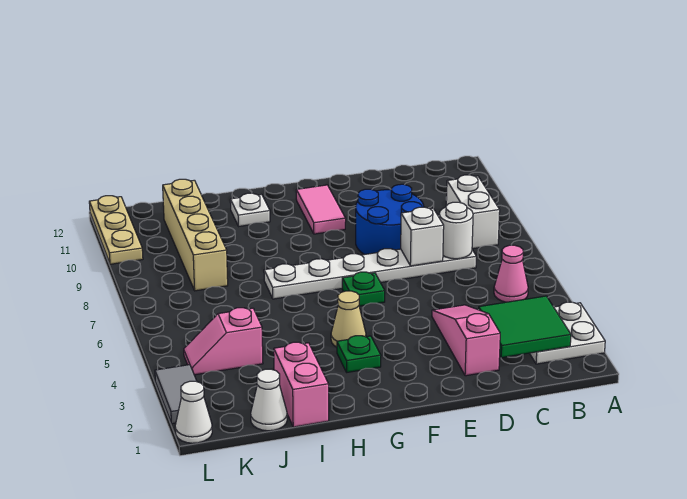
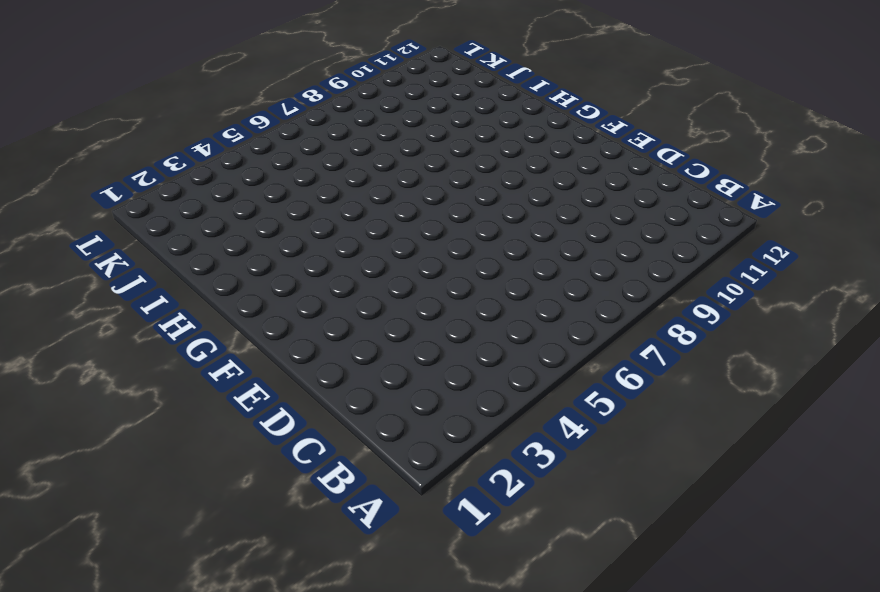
none -> white plate A2:B3 level 1
none -> pink cone B5 level 1
none -> white brick B8:B9 level 1

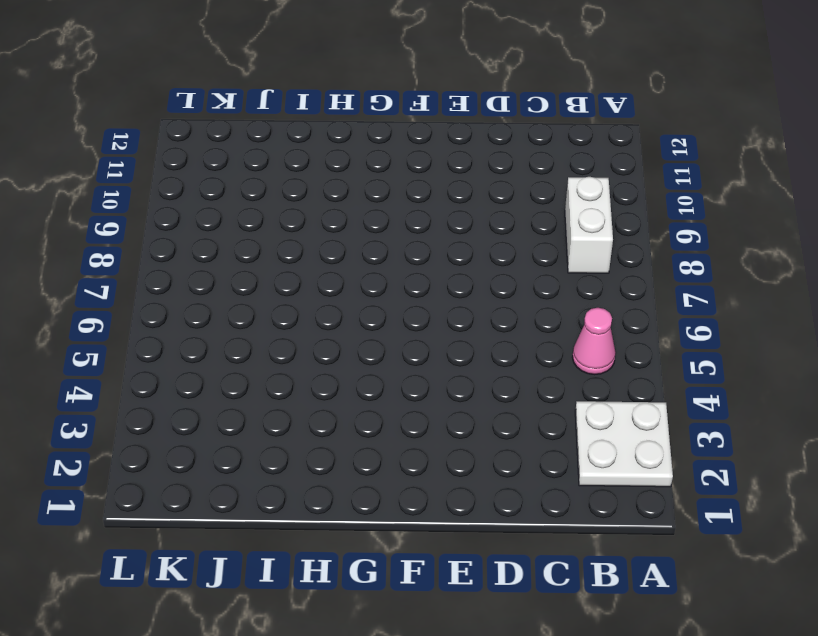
none -> white plate C7:H7 level 1
none -> pink slope D2:D4 level 1 top 2
none -> blue round brick D8:E9 level 1

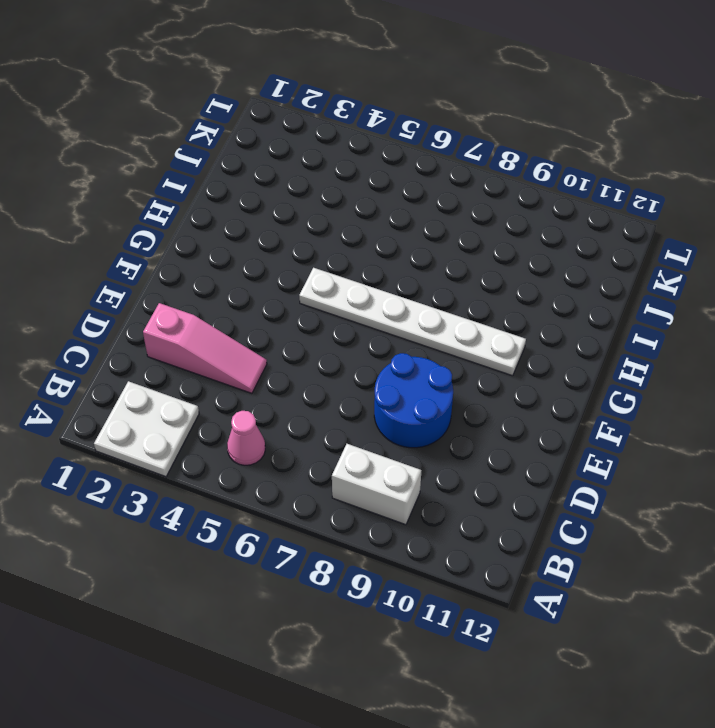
white plate G5:G10 level 1 -> white plate C7:H7 level 1
none -> green plate F6 level 1
none -> pink tile F10:F11 level 1
none -> green plate G3 level 1

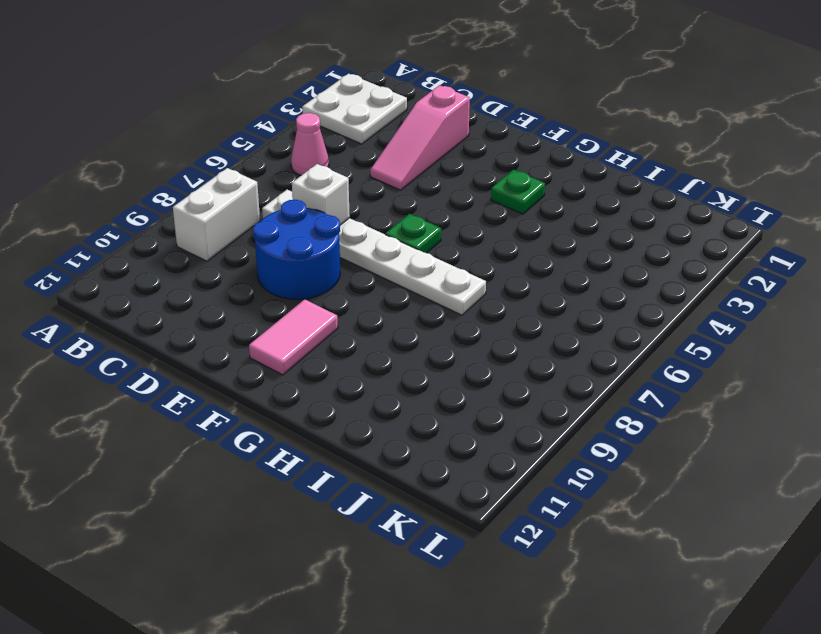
none -> tan cone G4 level 1
none -> white plate H11 level 1
none -> pink brick I1:I2 level 1

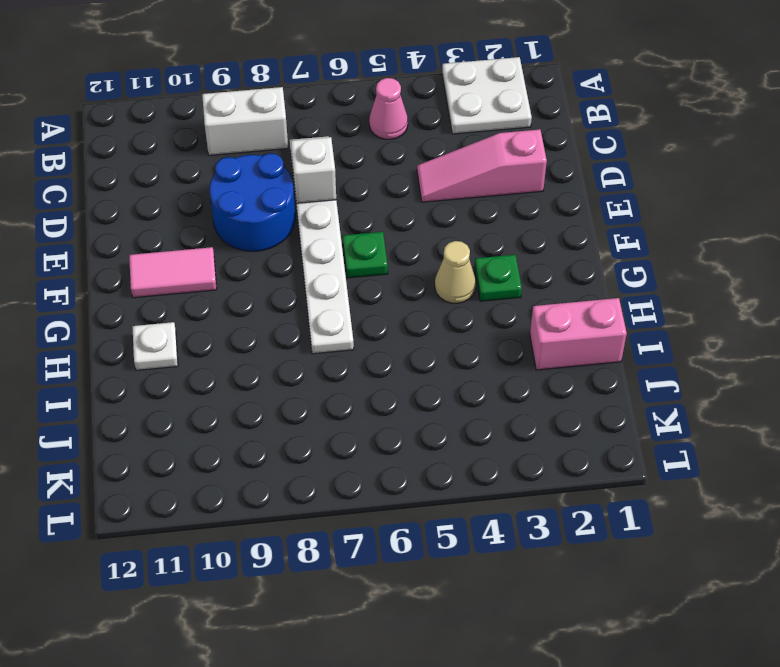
none -> white cone J1 level 1
none -> pink slope J4:K4 level 1 top J
none -> tan brick J8:J11 level 1

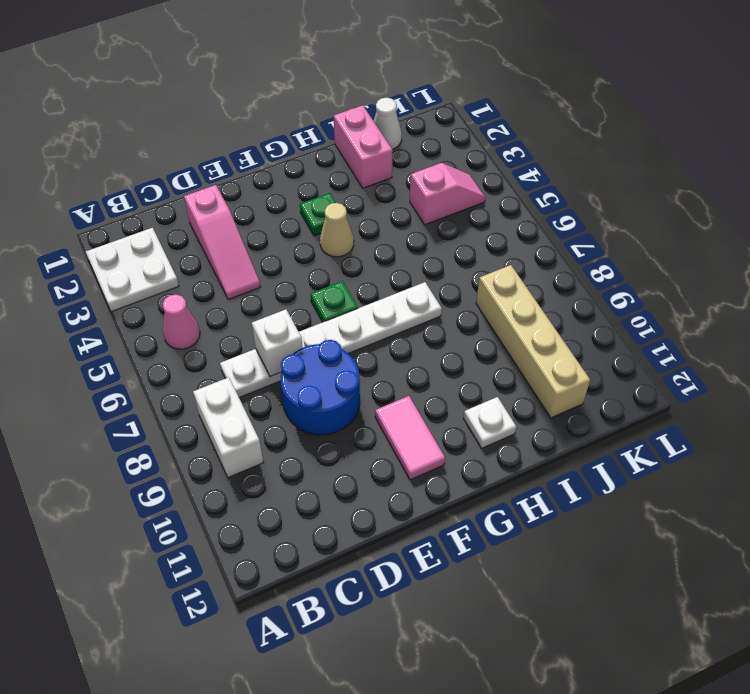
none -> white cone L1 level 1
none -> grey tile L2:L3 level 1
none -> tan plate L10:L12 level 1

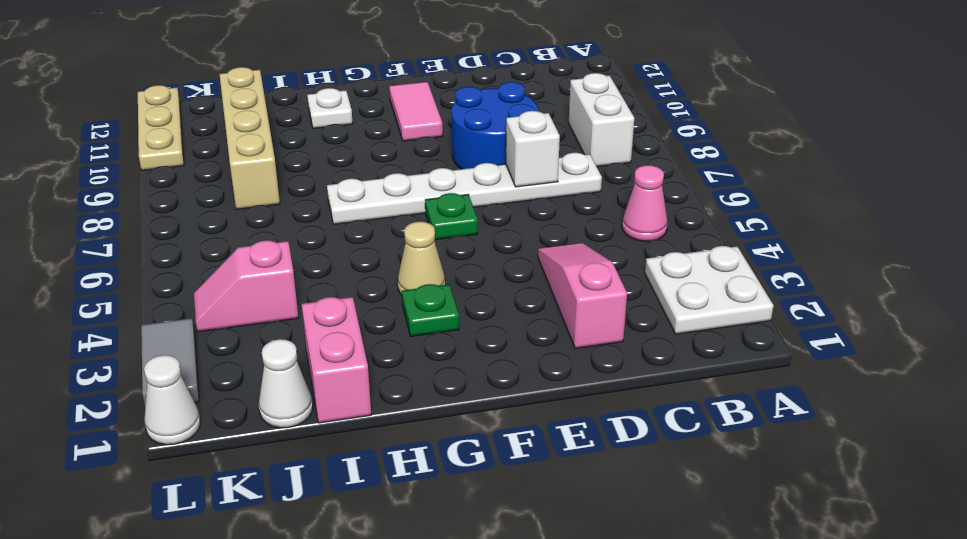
none -> green tile B2:C3 level 2
none -> white round brick C7 level 2

